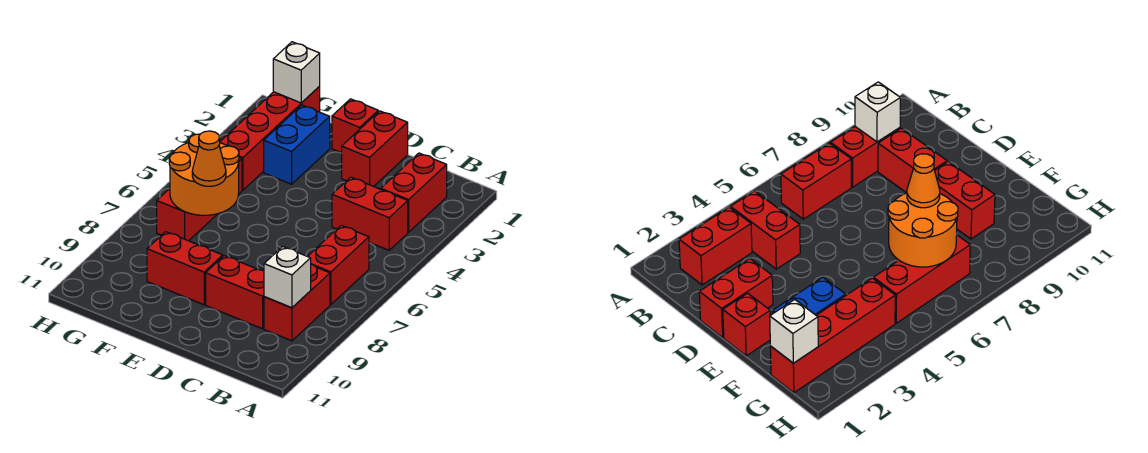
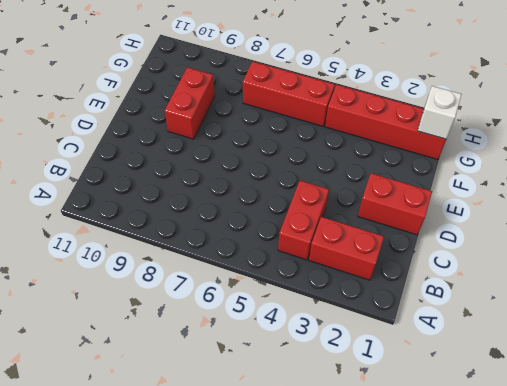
none -> red brick B6:B7 level 1
none -> red brick B8:B9 level 1
none -> red brick C9:D9 level 1

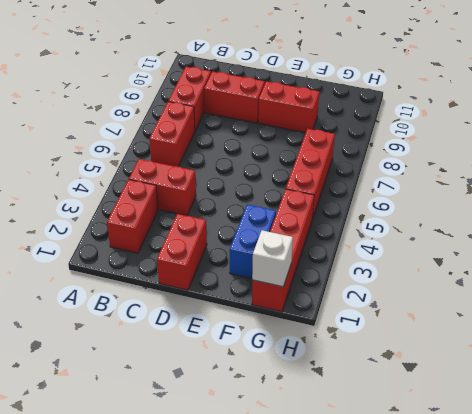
none -> red brick E1 level 1
none -> white brick B9 level 2
none -> orange round brick F6:G7 level 2

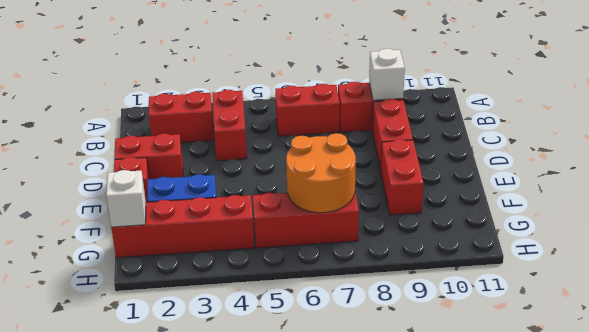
none -> orange cone F7 level 3

